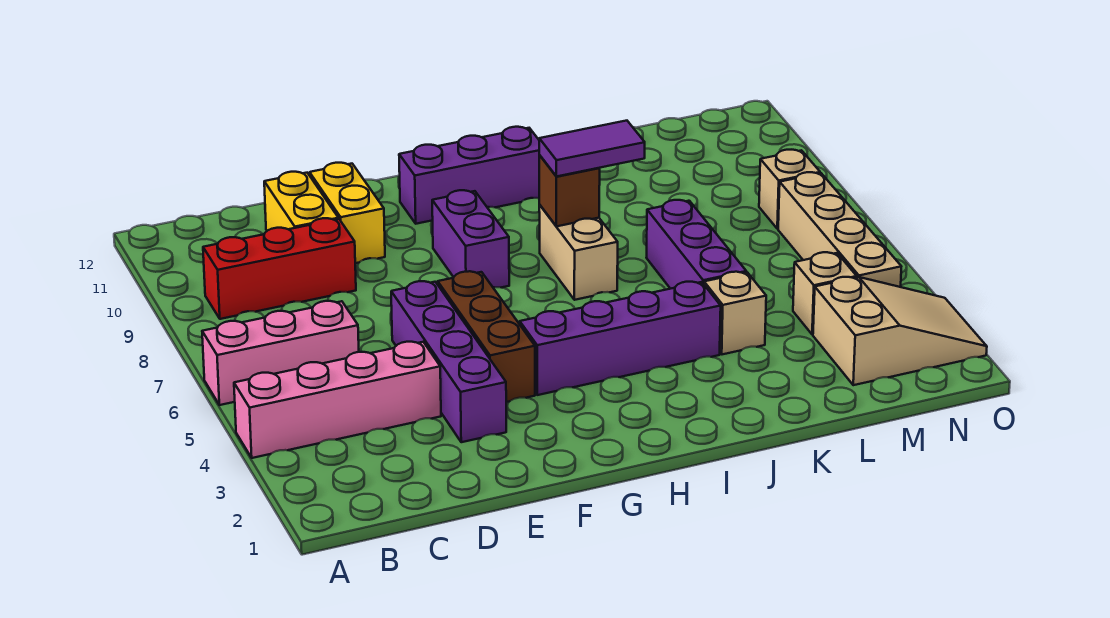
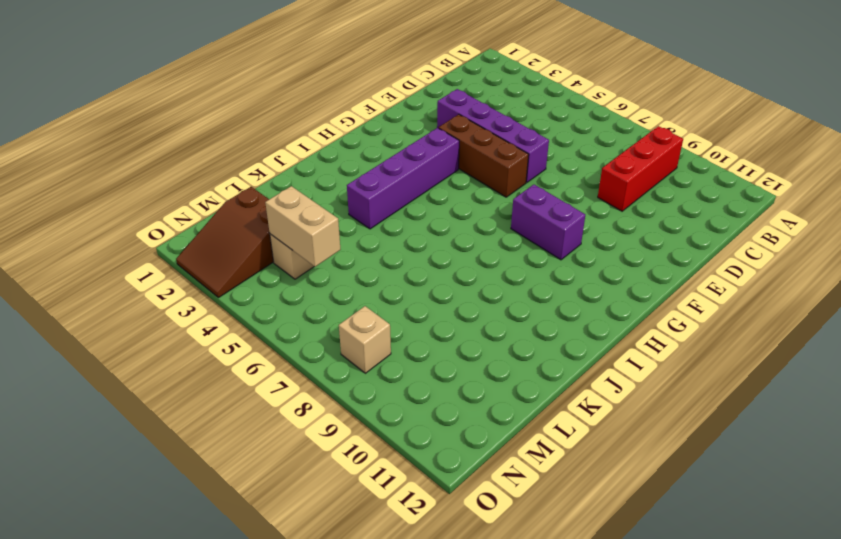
brown slope M2:O3 level 1 top M -> tan slope M2:O3 level 1 top M
tan brick M4:M5 level 2 -> tan brick I7:I8 level 1
none -> pink brick A4:D4 level 1
none -> pink brick A6:C6 level 1
none -> yellow brick D10:D11 level 1

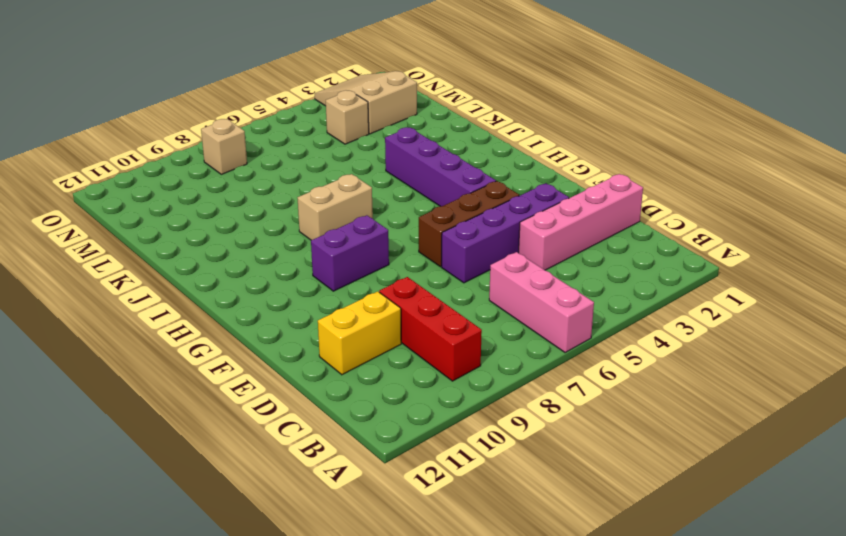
pink brick D1:D4 level 1 -> pink brick A4:D4 level 1
none -> yellow brick E10:E11 level 1
none -> purple brick G11:I11 level 1
none -> tan brick K4 level 1

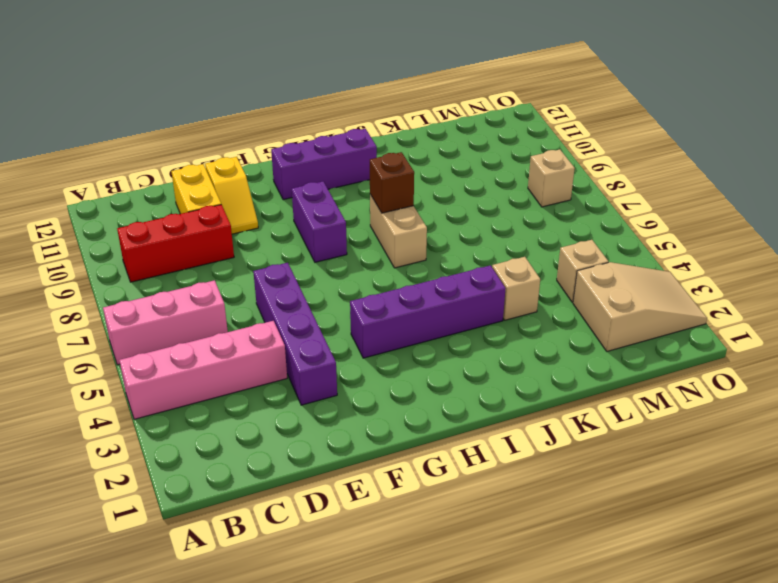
yellow slope E10:E11 level 1 top 11 -> yellow brick E10:E11 level 1
none -> brown brick F4:F6 level 1
none -> purple brick K5:K7 level 1
none -> tan brick N4:N7 level 1

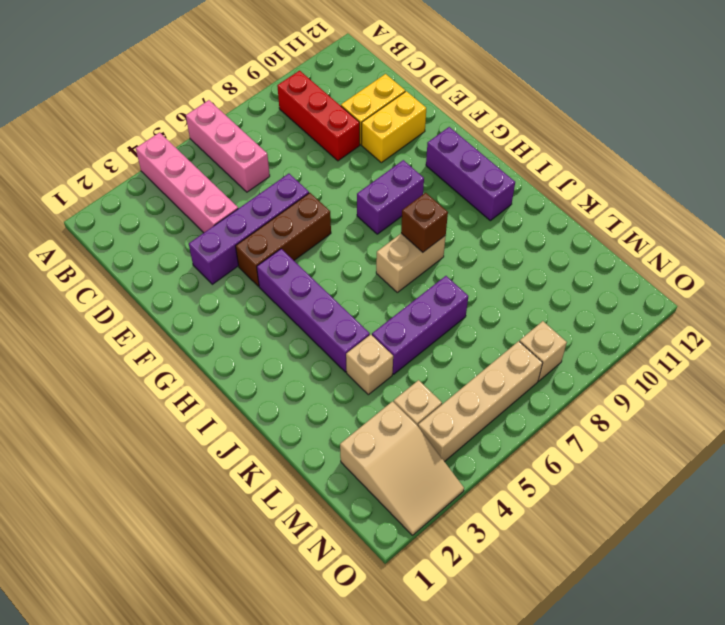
none -> purple tile I8:J8 level 3

